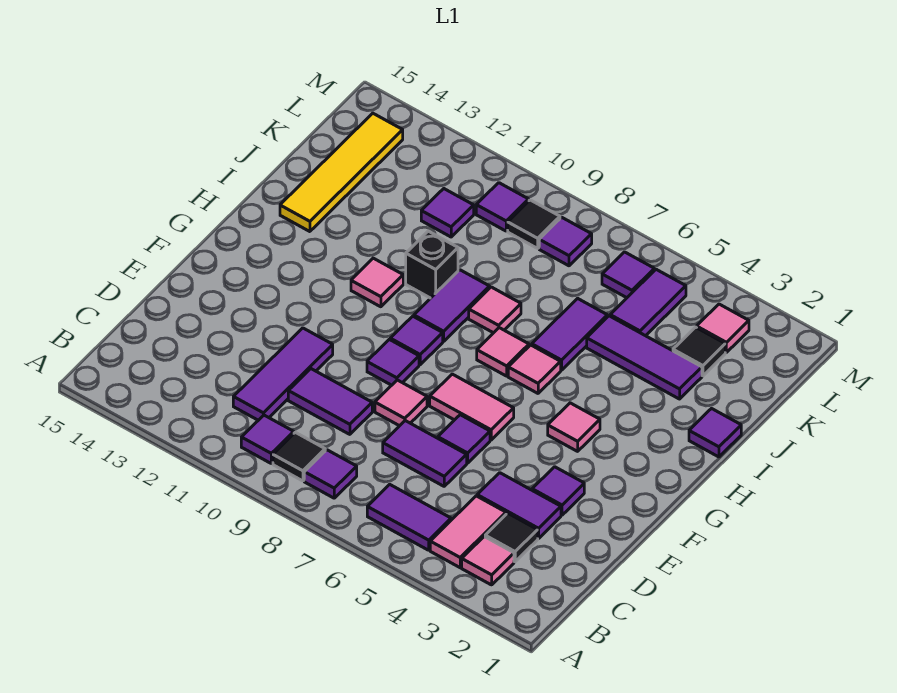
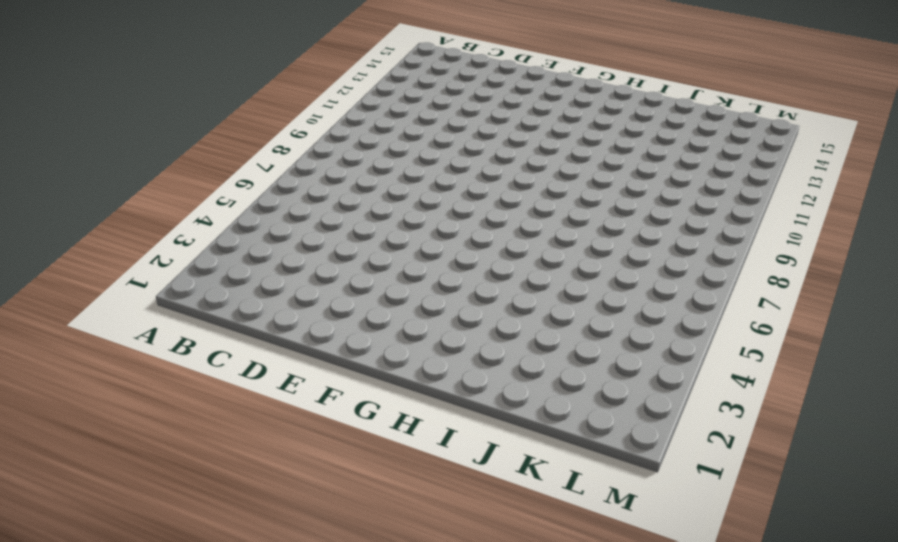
none -> pink tile B3 level 1
none -> pink tile B4:C4 level 1
none -> purple tile B5:B6 level 1
none -> purple tile B8 level 1

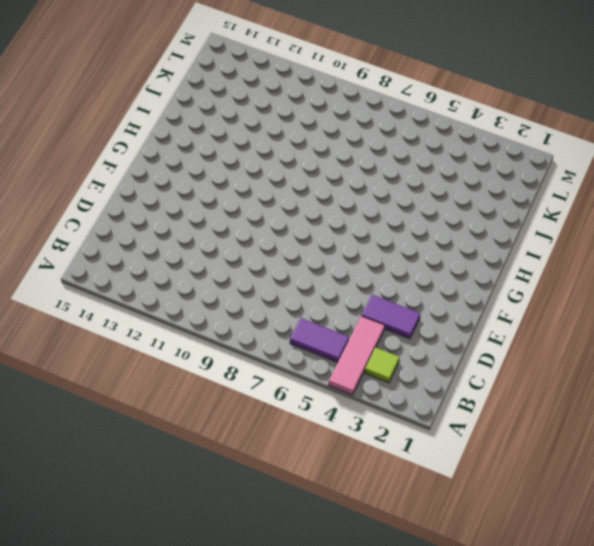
pink tile A4:C4 level 1 -> pink tile B4:C4 level 1
lime tile B3 level 1 -> pink tile B3 level 1
none -> purple tile B8 level 1
none -> black tile B9 level 1
none -> purple tile B10 level 1
none -> black tile C3 level 1

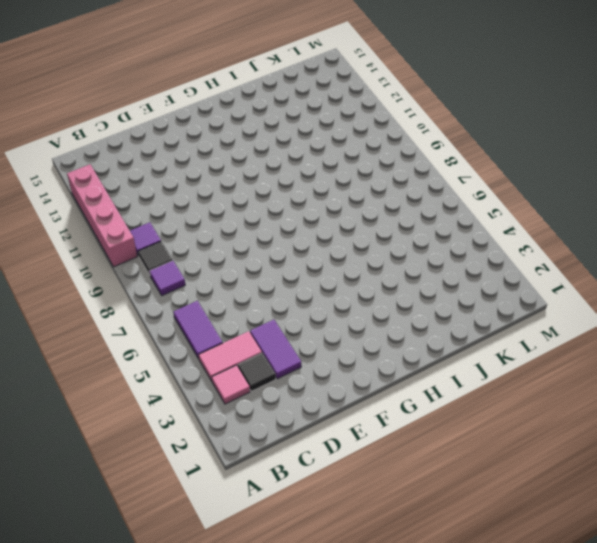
pink brick A10:A13 level 1 -> none
none -> purple tile C11:E11 level 1
none -> purple tile D6:D7 level 1
none -> purple tile D9:D10 level 1
none -> purple tile E3 level 1

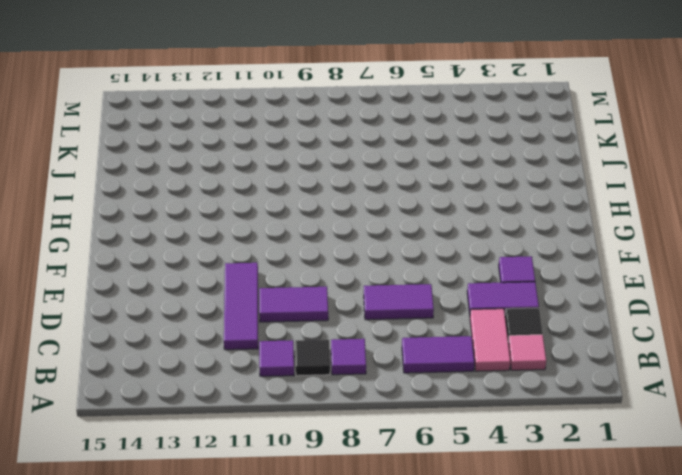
none -> purple tile E6 level 1
none -> pink tile E8 level 1
none -> pink tile F6:F7 level 1
none -> purple tile F9 level 1

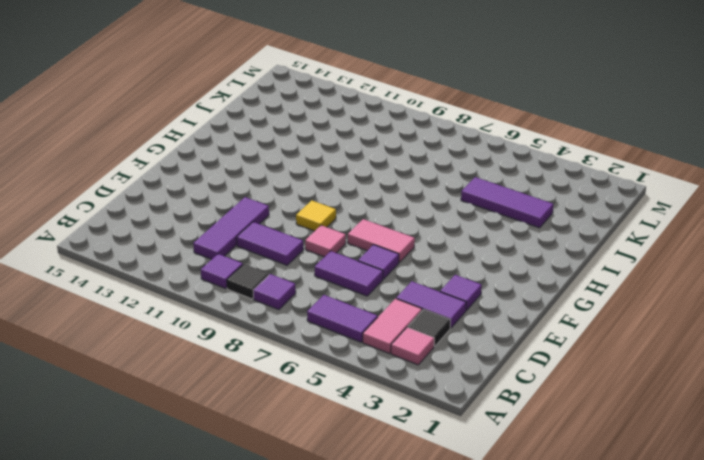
yellow tile F9 level 1 -> purple tile F9 level 1
none -> pink tile G4 level 1
none -> purple tile G9 level 1
none -> pink tile H6 level 1
none -> pink tile H7 level 1

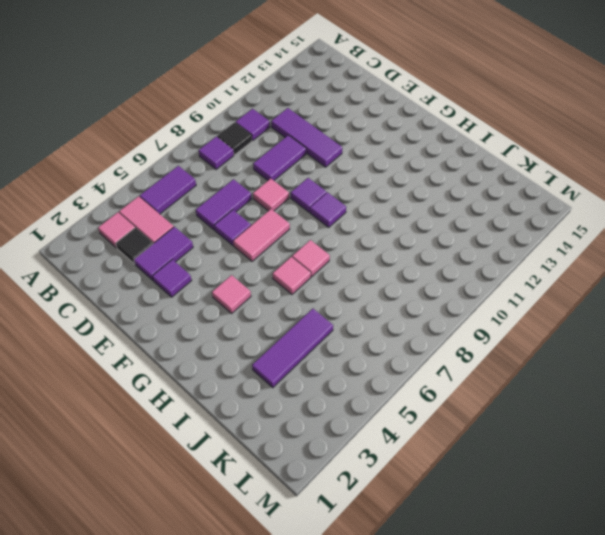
none -> purple tile H9:I9 level 1
none -> pink tile H11 level 1
none -> purple tile I1 level 1
none -> purple tile I6:J6 level 1

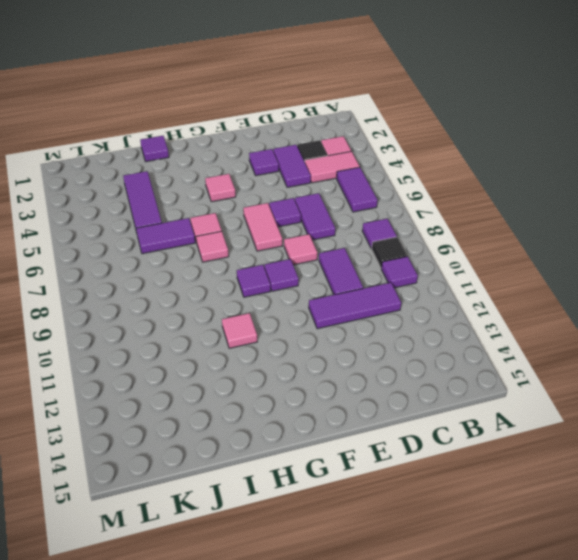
none -> purple tile H9:I9 level 1
none -> pink tile I8 level 1
none -> black brick I10 level 1
none -> yellow tile I14:L14 level 1

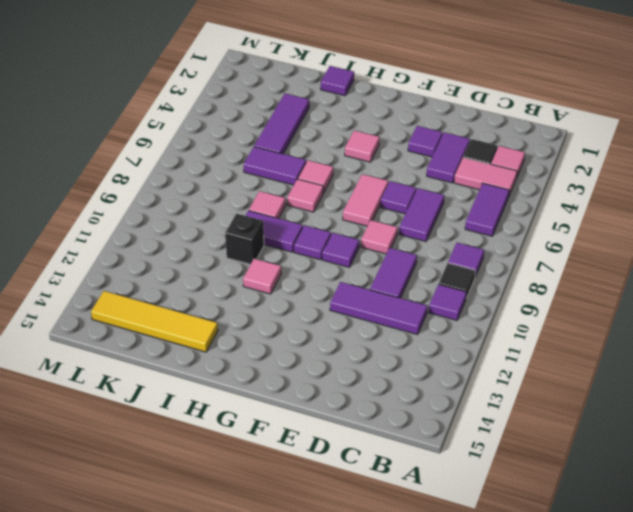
none -> black tile K3 level 1
none -> purple tile K5:L5 level 1
none -> purple tile K11 level 1
none -> pink tile L3 level 1

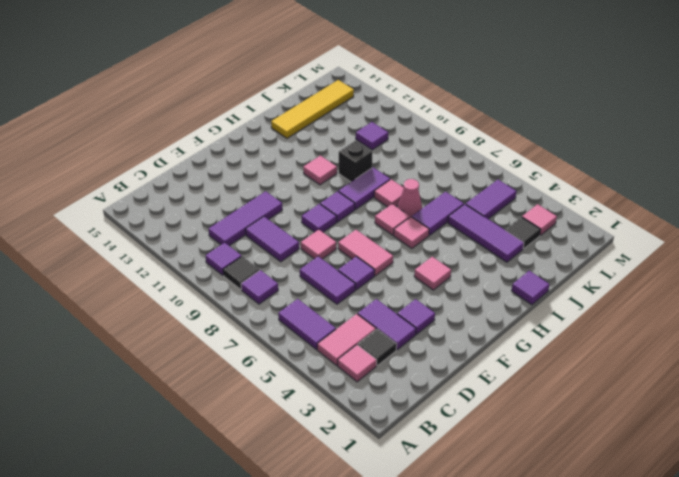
pink cone I7 level 1 -> none
none -> purple tile L6 level 1
none -> purple tile L8 level 1
none -> black tile L9 level 1
none -> purple tile L10 level 1

